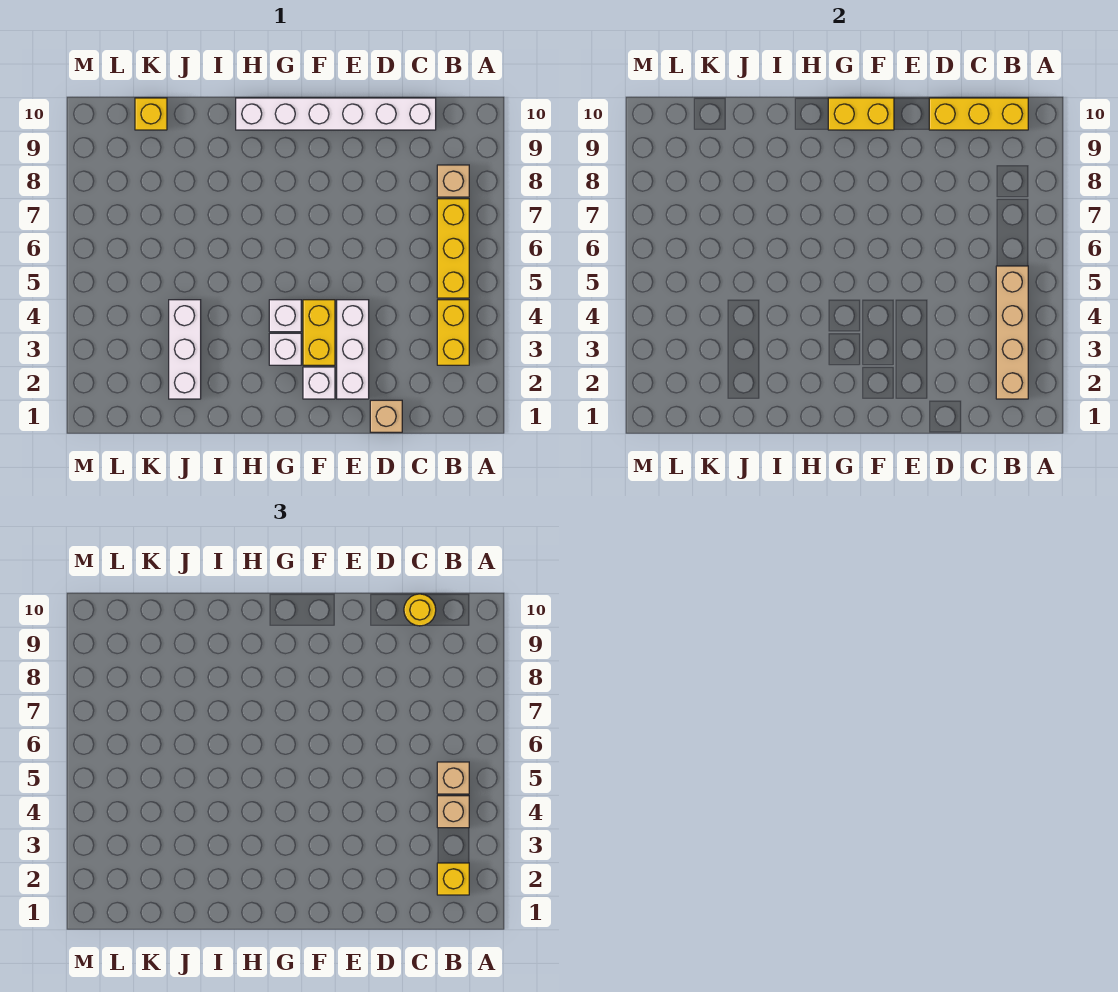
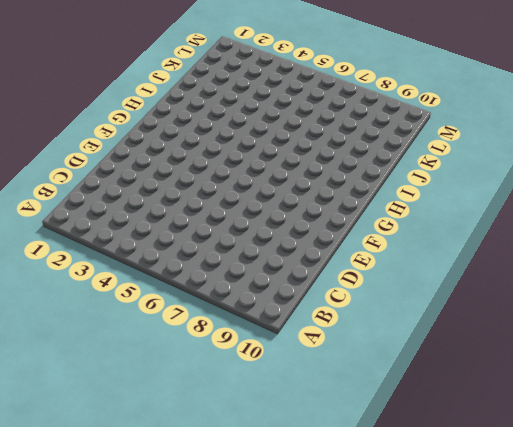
none -> yellow brick B3:B4 level 1
none -> yellow brick B5:B7 level 1
none -> tan brick B8 level 1

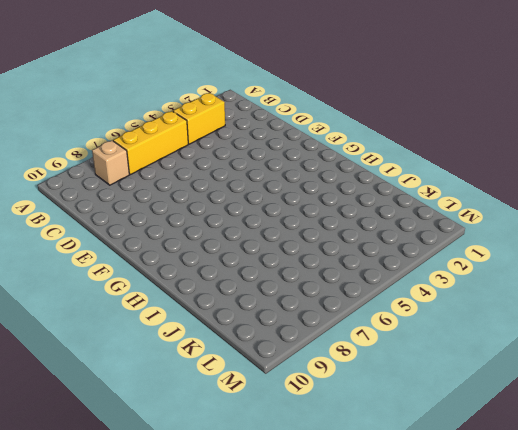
none -> white brick C10:H10 level 1
none -> tan brick D1 level 1
none -> white brick E2:E4 level 1

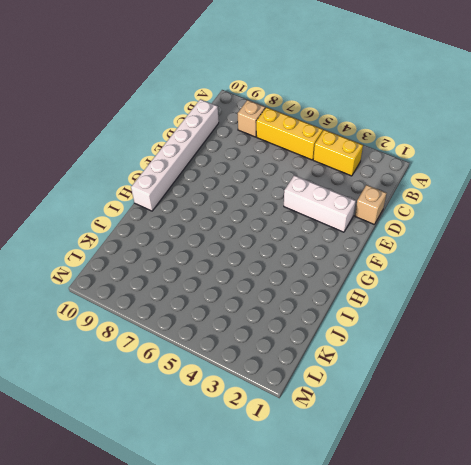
none -> white brick F2 level 1
none -> yellow brick F3:F4 level 1
none -> white brick G3 level 1

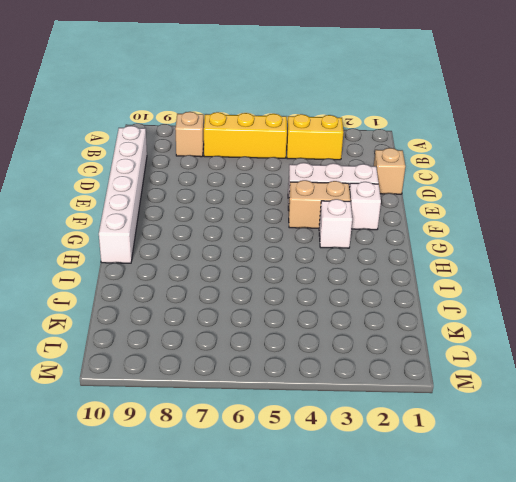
tan brick F3:F4 level 1 -> yellow brick F3:F4 level 1
none -> white brick G4 level 1
none -> white brick J2:J4 level 1
none -> yellow brick K10 level 1

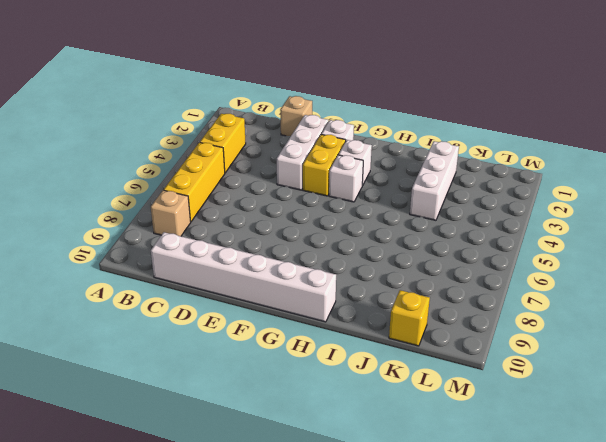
none -> tan brick B2:B5 level 2
none -> yellow brick B10:D10 level 2
none -> yellow brick F10:G10 level 2

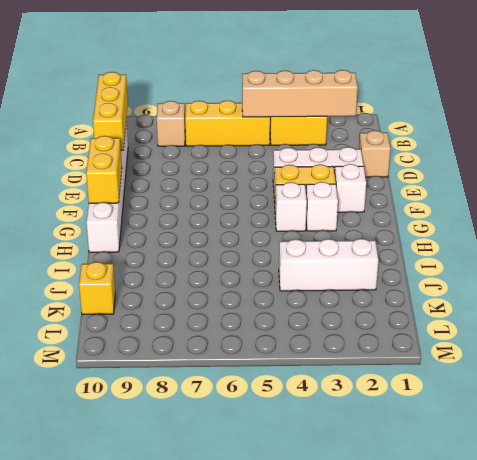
none -> yellow brick B2 level 3
none -> tan brick B4 level 3
none -> tan brick B5 level 3

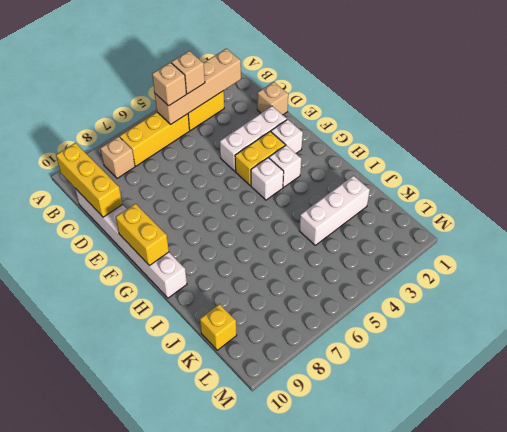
none -> yellow brick B2 level 3
none -> yellow round brick C10 level 3

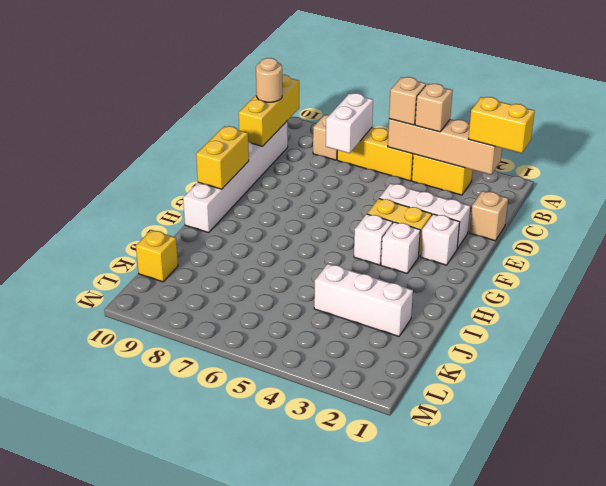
yellow brick B1:B2 level 3 -> yellow brick B2 level 3
white brick B7:C7 level 2 -> none
tan round brick C10 level 3 -> yellow round brick C10 level 3

